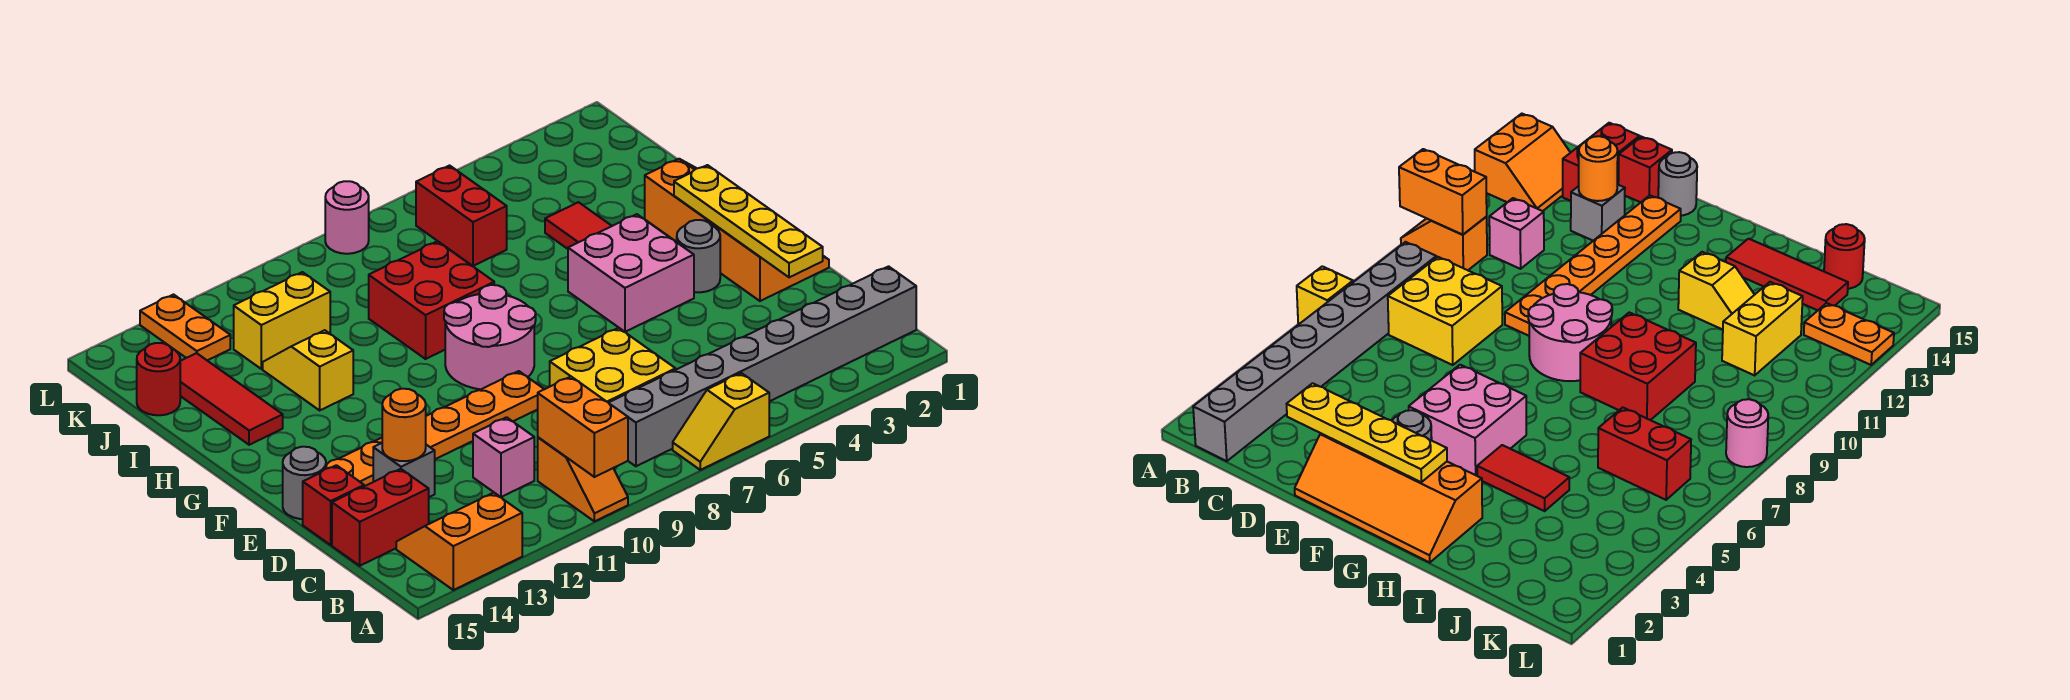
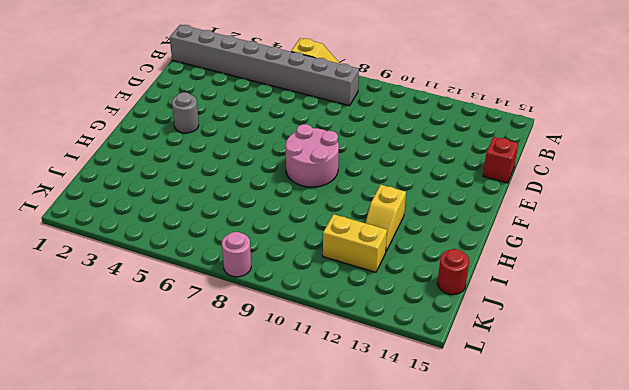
none -> orange slope A10:B10 level 1 top B
none -> orange slope A13:B14 level 1 top A
none -> yellow brick C7:D8 level 1

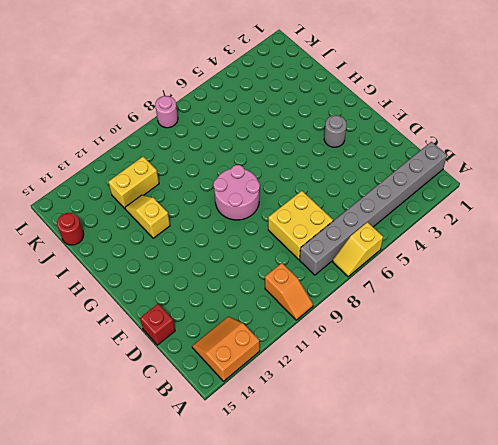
none -> pink brick C11 level 1
none -> red brick C14:C15 level 1
none -> grey brick D13 level 1

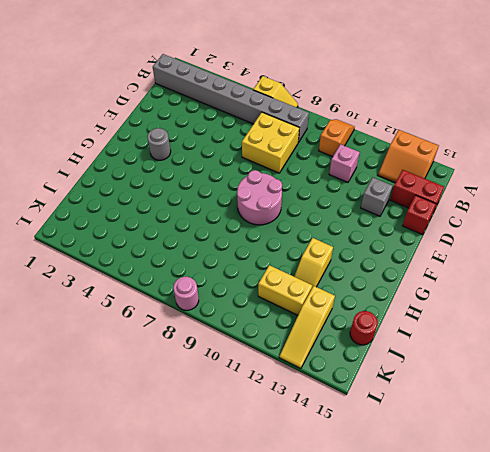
yellow slope J13:L13 level 1 top J -> orange plate K13:L13 level 1
none -> orange slope E1:H2 level 1 top 2
none -> orange plate E9:E14 level 1
none -> grey round brick E15 level 1

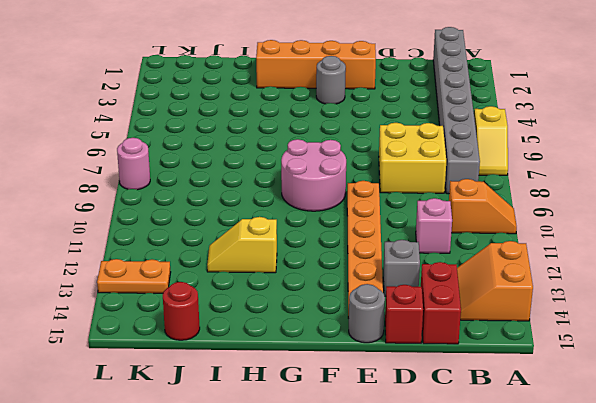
none -> pink brick F4:G5 level 1
none -> red tile H4:I4 level 1
none -> red brick H8:I9 level 1

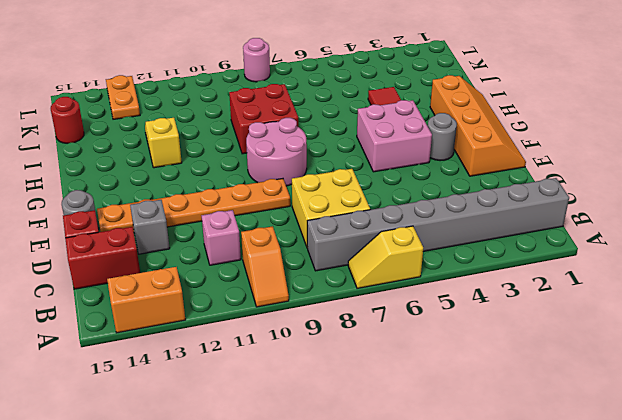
none -> red tile H14:J14 level 1
none -> red brick J6:K6 level 1
none -> yellow brick J11:J12 level 1

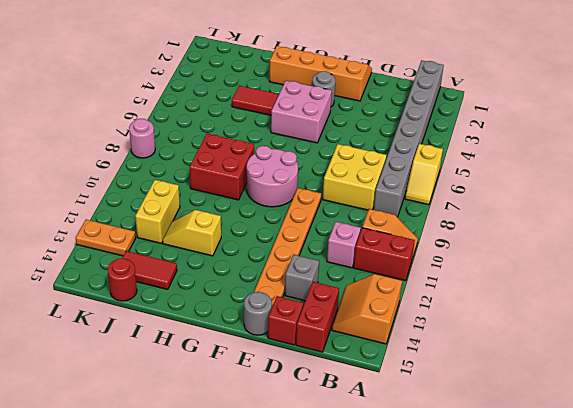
red brick A11:B11 level 1 -> red brick J6:K6 level 1
red tile I14:J14 level 1 -> red tile H14:J14 level 1
none -> orange brick A10:B10 level 2
none -> yellow plate D2:G2 level 2
none -> orange round brick D13 level 2

